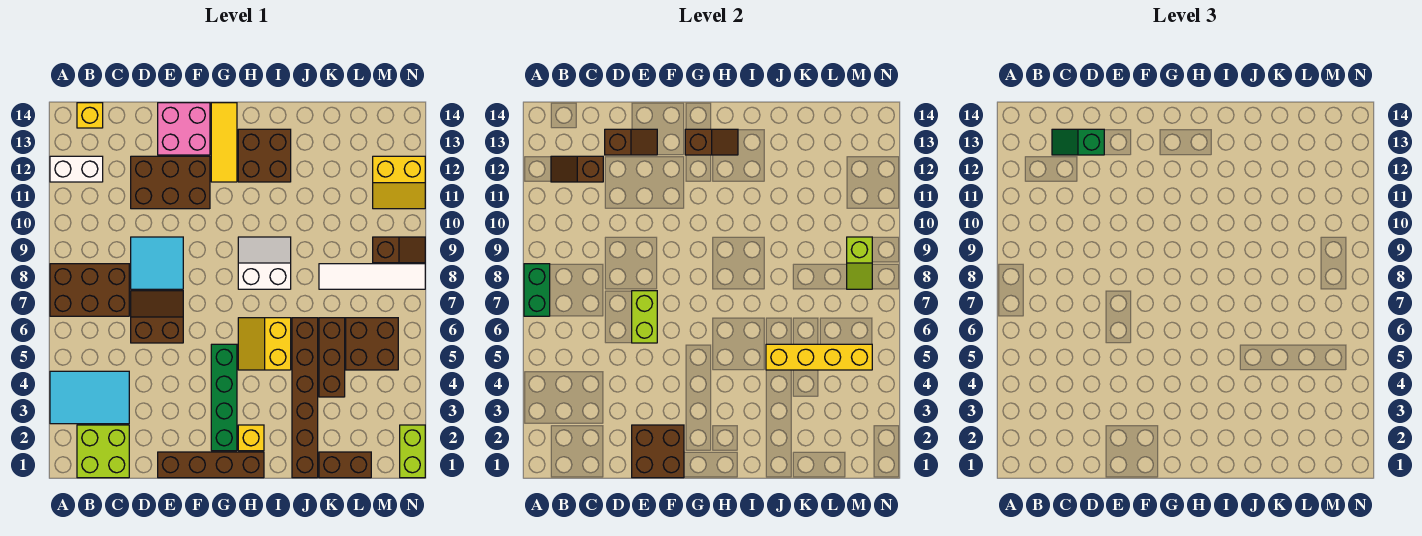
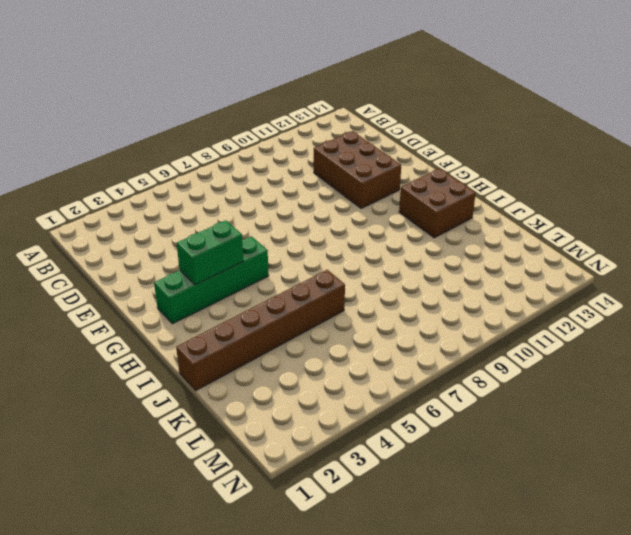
green brick G3:G4 level 2 -> green brick A7:A8 level 2
none -> cyan tile A3:C4 level 1
none -> brown brick A7:C8 level 1
none -> white brick A12:B12 level 1
none -> lime brick B1:C2 level 1

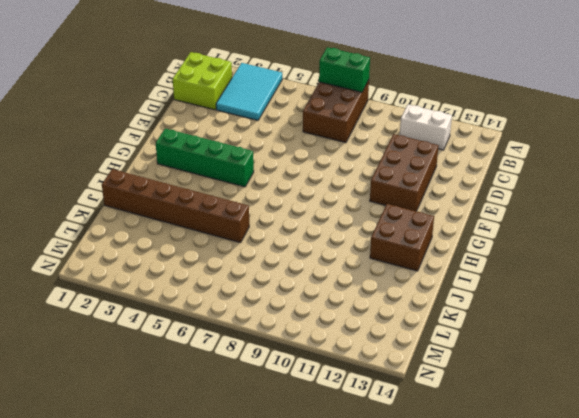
white brick B11:B12 level 1 -> white brick A12:B12 level 1
none -> yellow brick B14 level 1
none -> brown slope D6:E7 level 1 top 6
none -> cyan tile D8:E9 level 1
none -> brown brick E1:H1 level 1

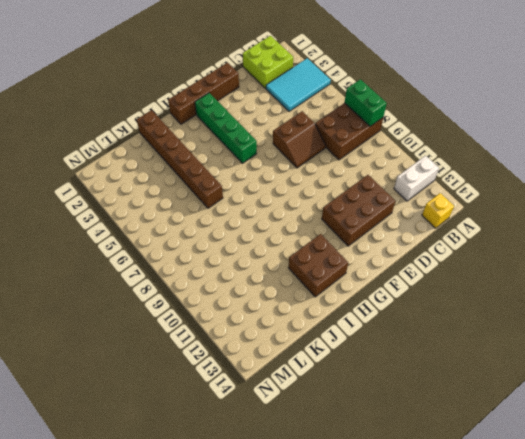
none -> cyan tile D8:E9 level 1
none -> pink brick E13:F14 level 1
none -> yellow tile G12:G14 level 1
none -> yellow brick H2 level 1

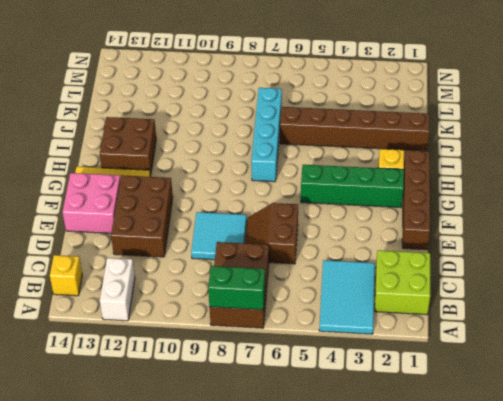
cyan brick H7:K7 level 1 -> none
none -> yellow slope H5:I6 level 1 top I
none -> white slope H8:I9 level 1 top 8
none -> brown brick K1:L1 level 1
none -> brown brick K4:K6 level 1

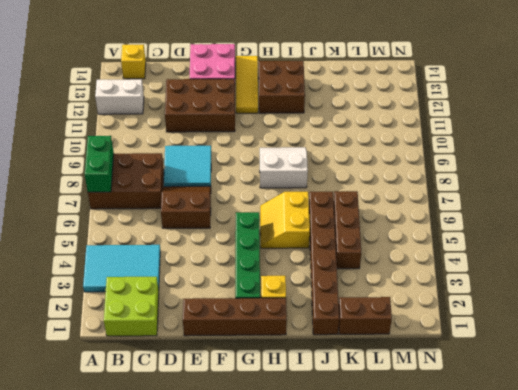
none -> white tile K8:N8 level 1
none -> brown brick L5:M6 level 1
none -> brown slope M9:N9 level 1 top M
none -> yellow slope M11:N12 level 1 top 12

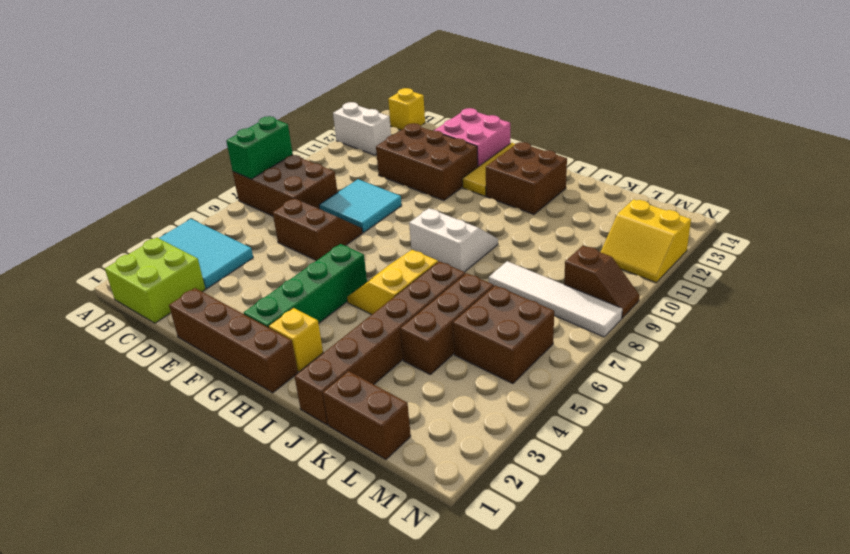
none -> lime brick N1:N2 level 1
none -> brown slope B12:C12 level 2 top C
none -> brown slope D13:E13 level 2 top D
none -> brown brick E1:F2 level 2

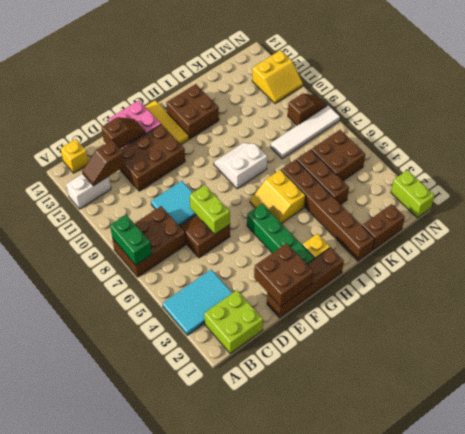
none -> brown slope G13:H13 level 2 top G
none -> yellow brick J5:M5 level 2
none -> lime slope M8:M9 level 2 top 9
none -> green slope C13:D13 level 3 top D

